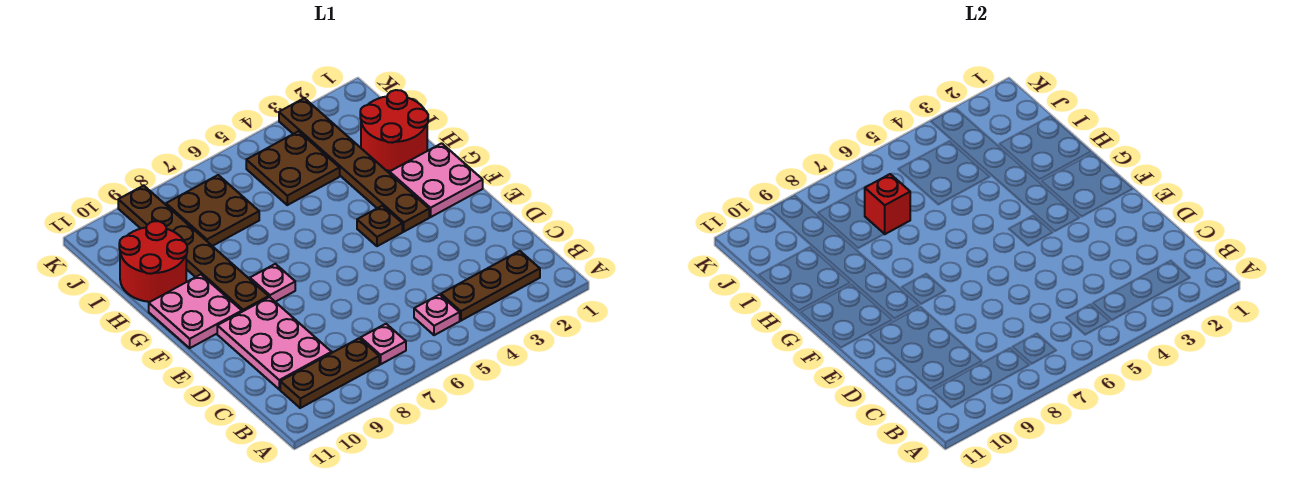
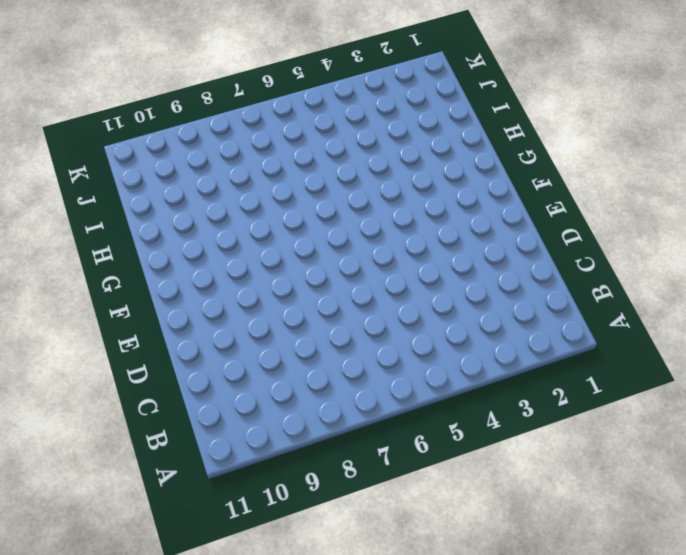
none -> brown plate B2:B4 level 1
none -> pink plate B5 level 1
none -> pink plate B7 level 1

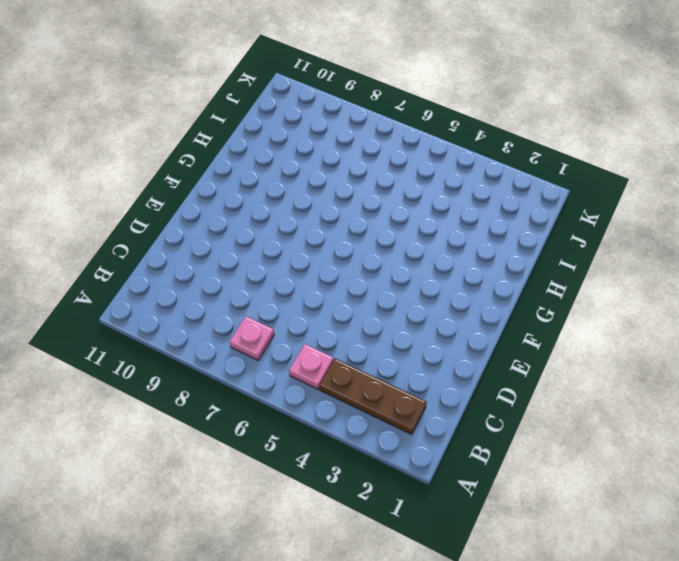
none -> brown plate B8:B10 level 1
none -> pink plate C9:E10 level 1
none -> pink plate F1:G2 level 1

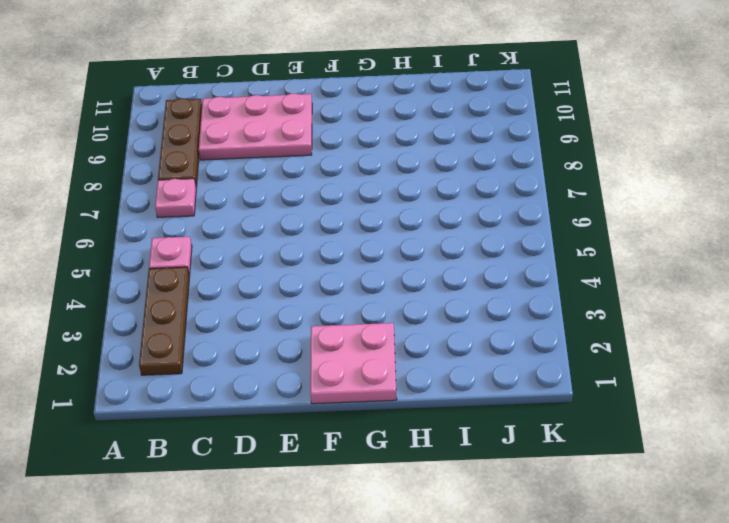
none -> brown plate F3:K3 level 1
none -> brown plate F4 level 1
none -> pink plate F8 level 1

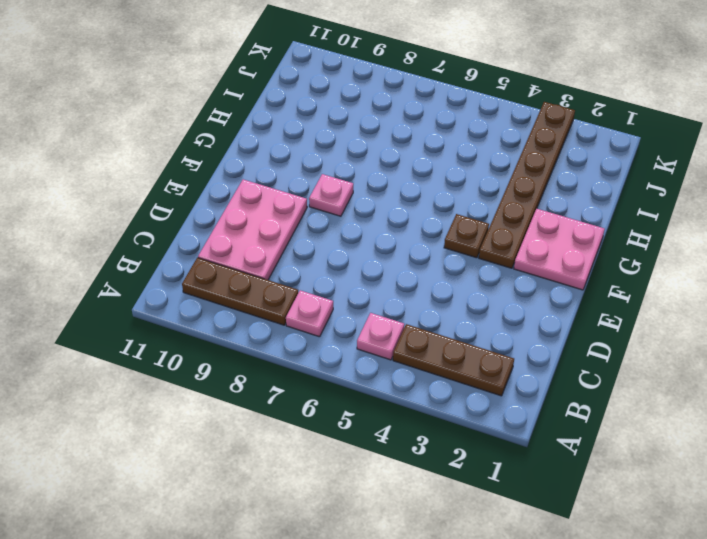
none -> brown plate F9:K9 level 1
none -> pink plate F10:G11 level 1
none -> red round brick H1:I2 level 1

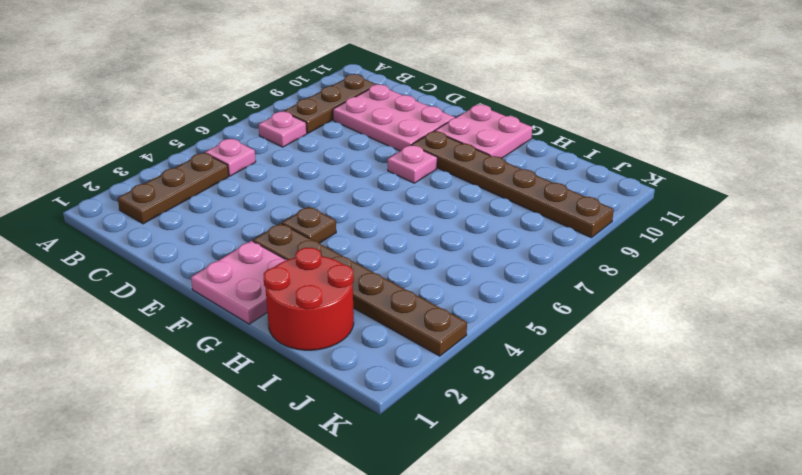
none -> red round brick H10:I11 level 1
none -> brown plate I4:J5 level 1
none -> brown plate I7:J8 level 1

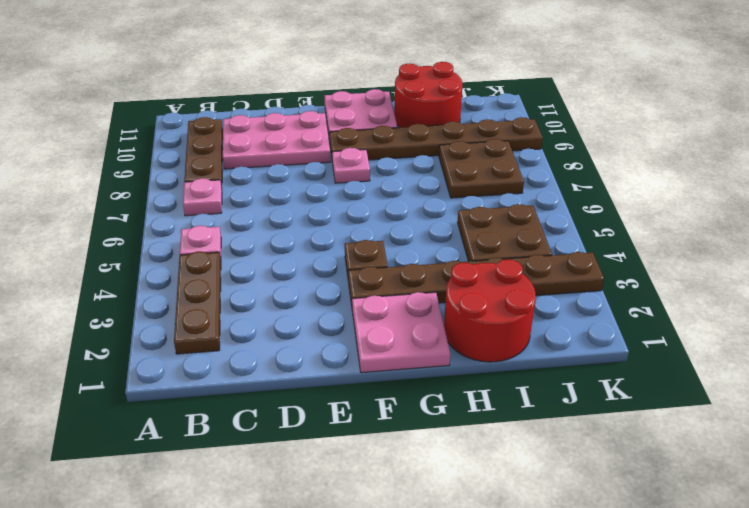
none -> red brick I7 level 2

